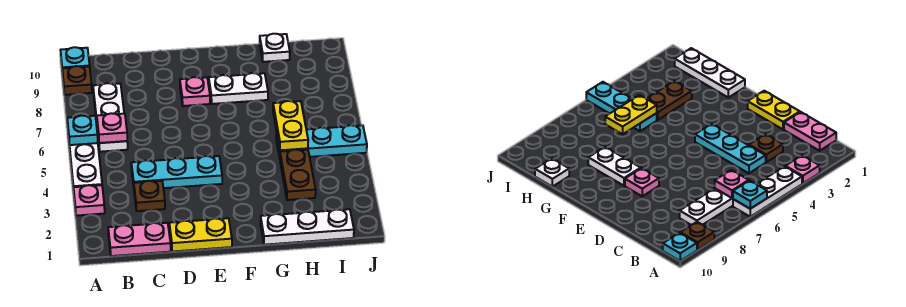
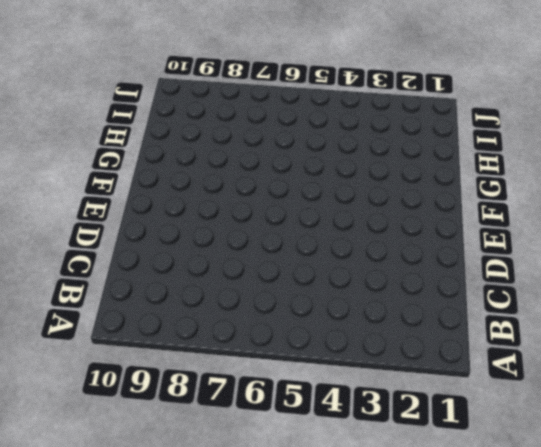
none -> pink plate A3 level 1
none -> white plate A4:A6 level 1
none -> brown plate A9 level 1

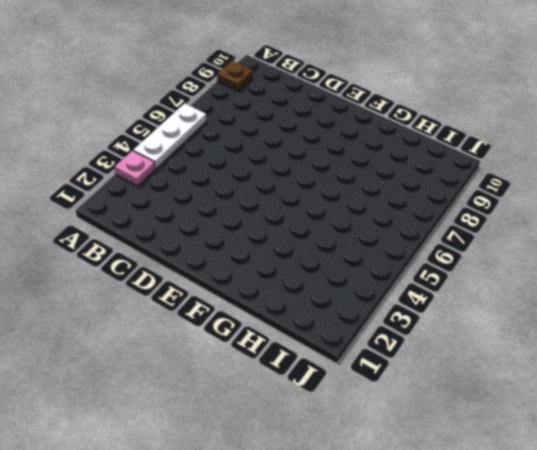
none -> cyan plate A10 level 1
none -> pink plate B1:C1 level 1
none -> white plate B6:B8 level 1

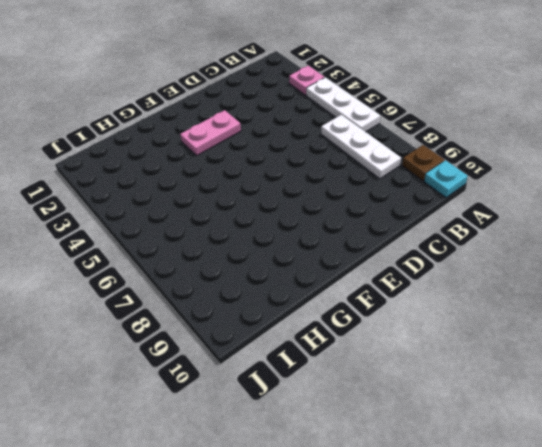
pink plate E3:F3 level 1 -> pink plate B1:C1 level 1
none -> brown plate C3 level 1
none -> cyan plate C4:E4 level 1
none -> yellow plate D1:E1 level 1

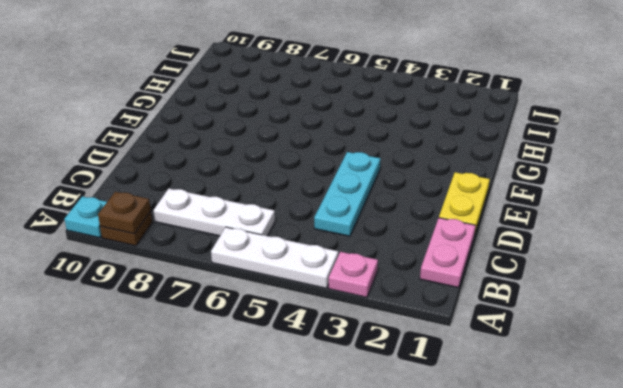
brown plate A9 level 2 -> brown plate C3 level 1
none -> pink plate E8 level 1
none -> white plate F8:G8 level 1
none -> white plate G1:I1 level 1

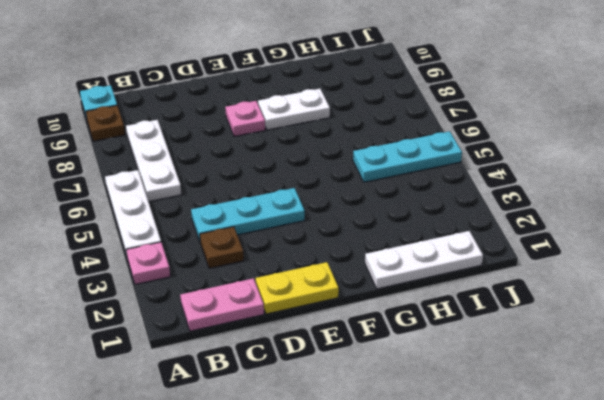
none -> brown plate H3:H4 level 1
none -> white plate H10 level 1
none -> cyan plate A6 level 2

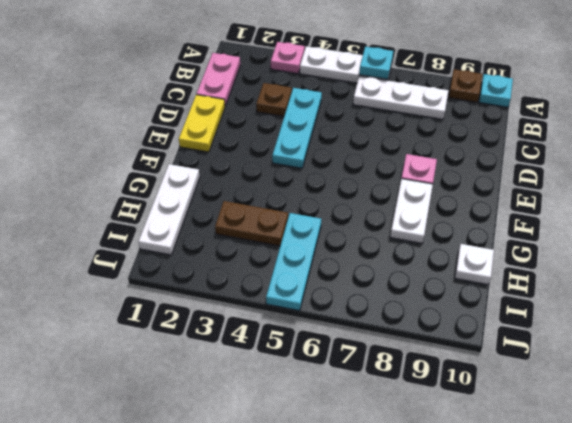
none -> pink plate B6 level 2
none -> yellow plate H5:H6 level 2

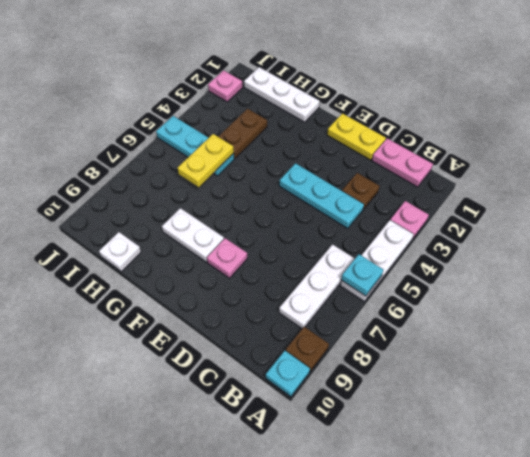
pink plate J2 level 1 -> pink plate B6 level 2

